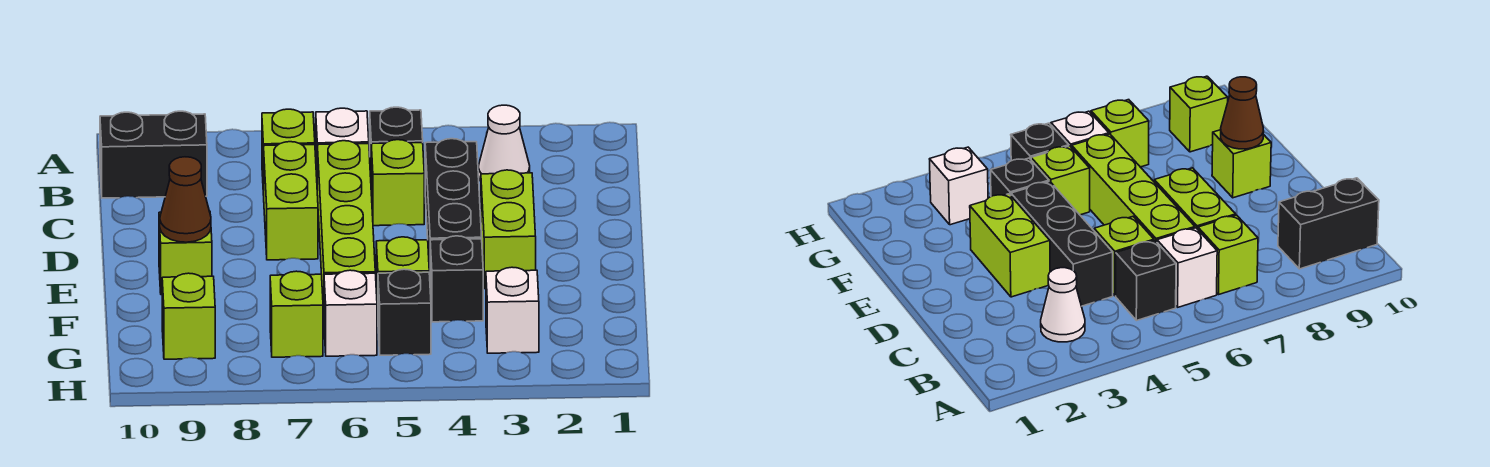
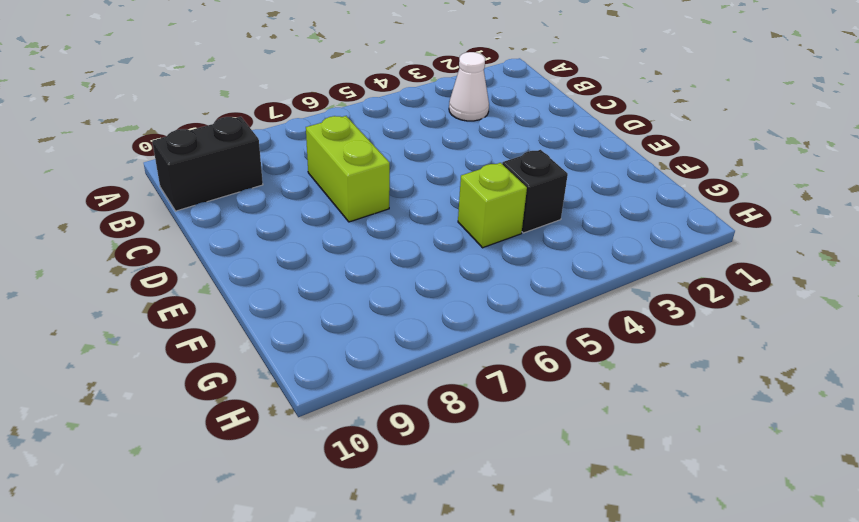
none -> black brick B5 level 1
none -> white brick B6 level 1
none -> lime brick B7 level 1

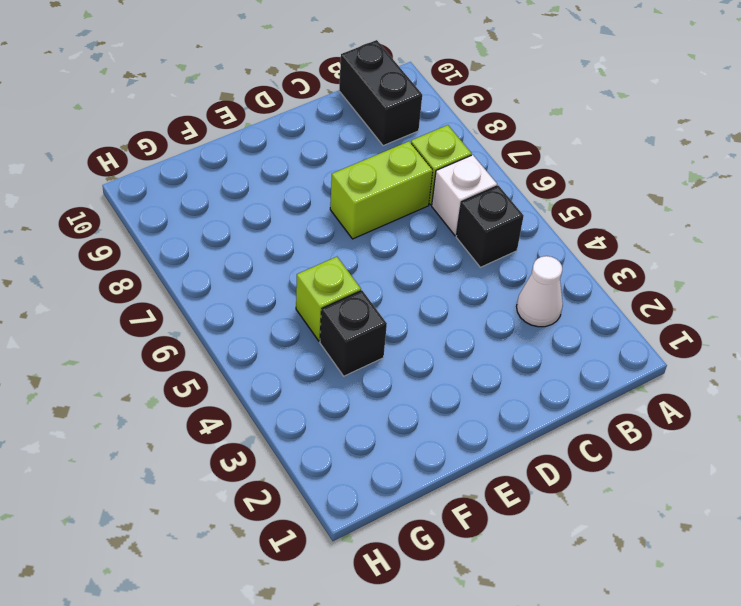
none -> black brick C4:E4 level 1
none -> lime brick C5 level 1
none -> lime brick C6:F6 level 1

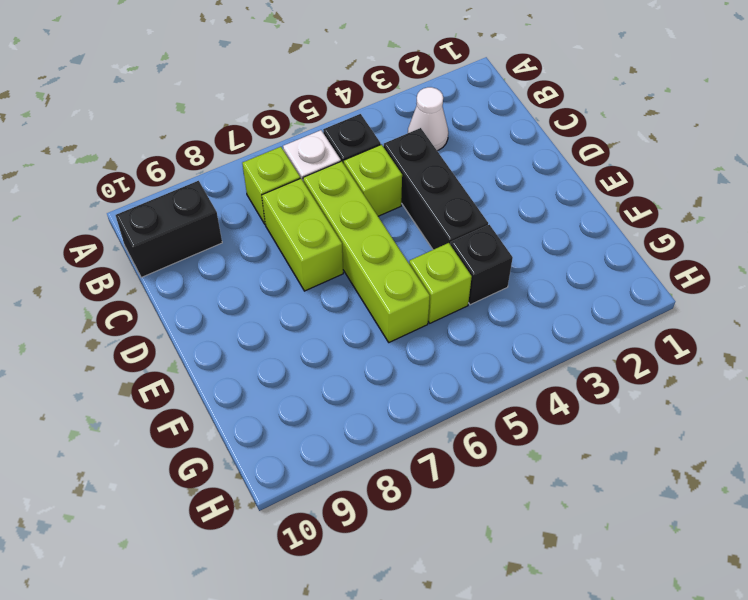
none -> lime brick D3:E3 level 1
none -> lime brick E9 level 1
none -> white brick G3 level 1

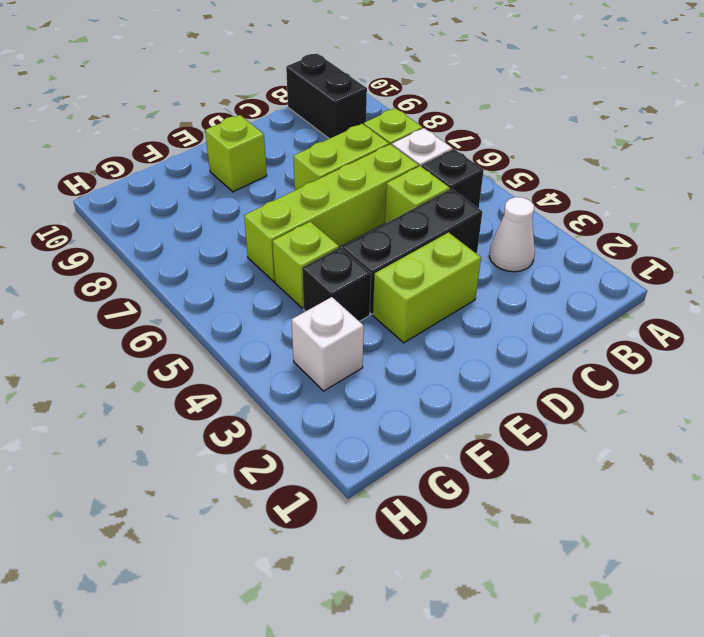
none -> black brick G5 level 1
none -> white brick G6 level 1
none -> lime brick G7 level 1

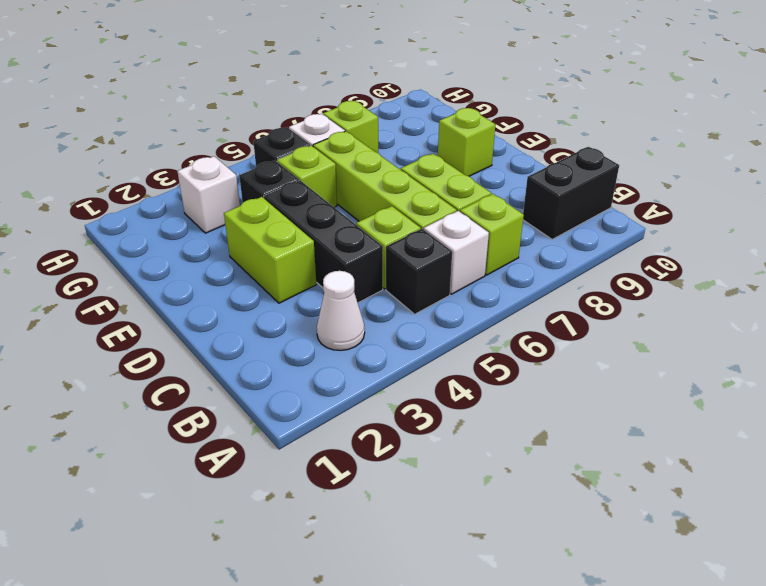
none -> lime brick G9 level 1
none -> brown cone E9 level 2

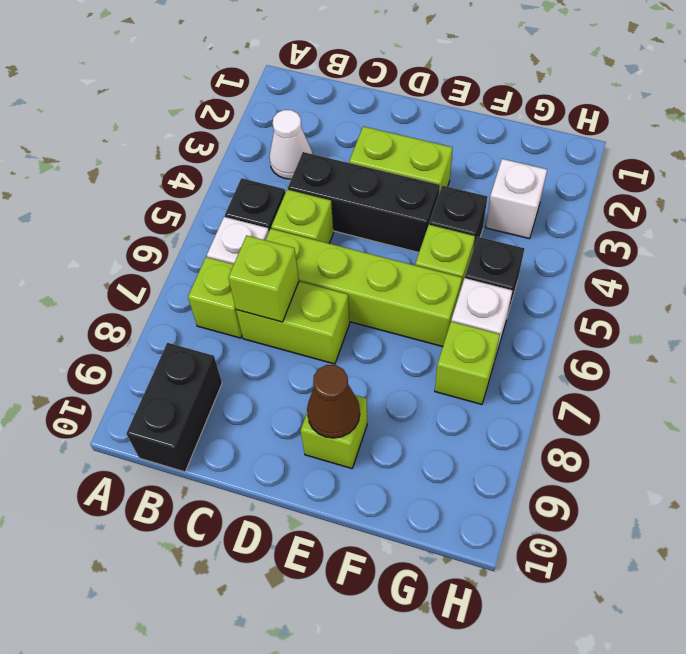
lime brick C7 level 2 -> lime brick G9 level 1

